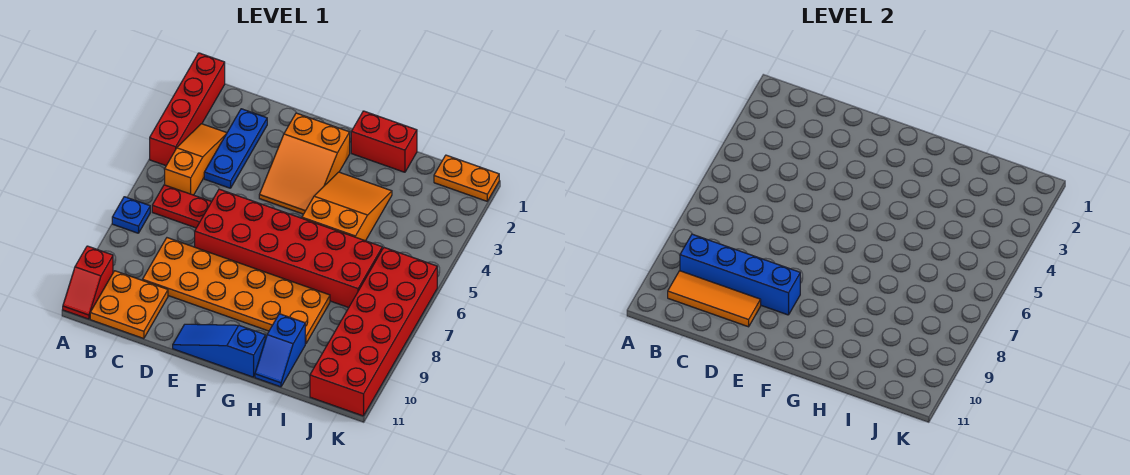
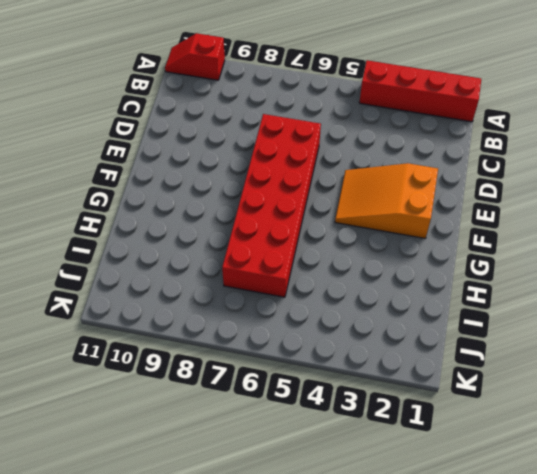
none -> blue plate A7 level 1
none -> orange slope B3:B5 level 1 top 5
none -> red plate B6:C6 level 1

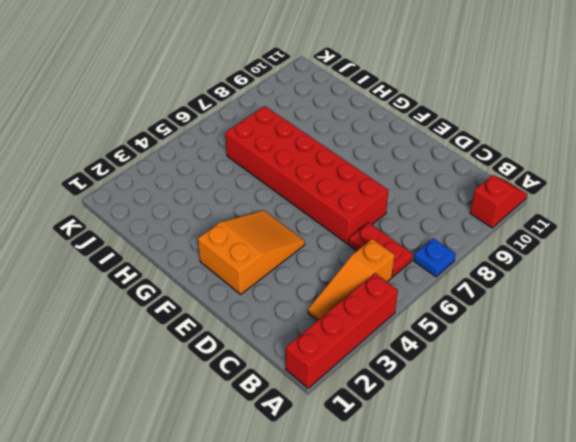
none -> orange plate B10:C11 level 1
none -> blue plate C2:C4 level 1
none -> orange plate C8:H9 level 1

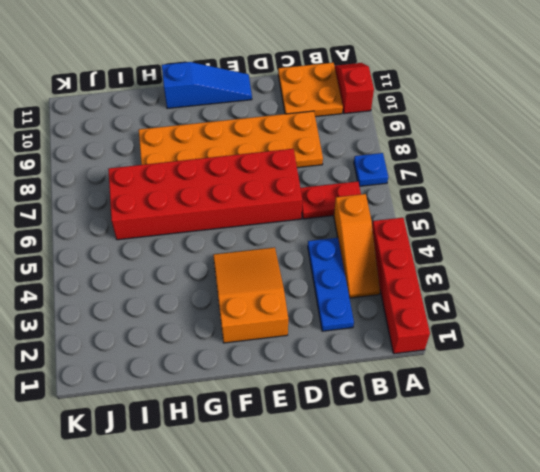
none -> red brick G1:H1 level 1
none -> orange slope G3:H5 level 1 top 5
none -> blue slope H10:H11 level 1 top 10

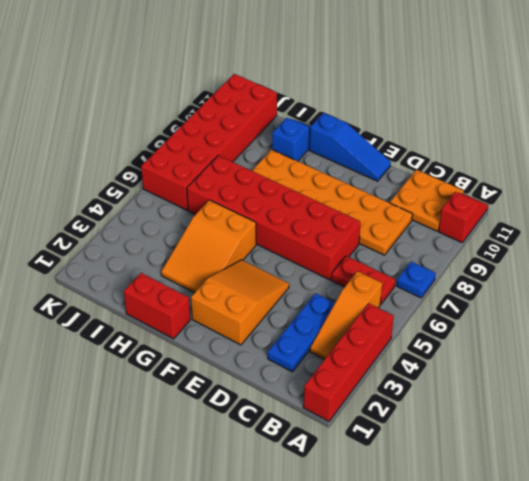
none -> orange plate J1:K1 level 1
none -> blue brick B9:E9 level 2
none -> orange tile B10:D10 level 2

